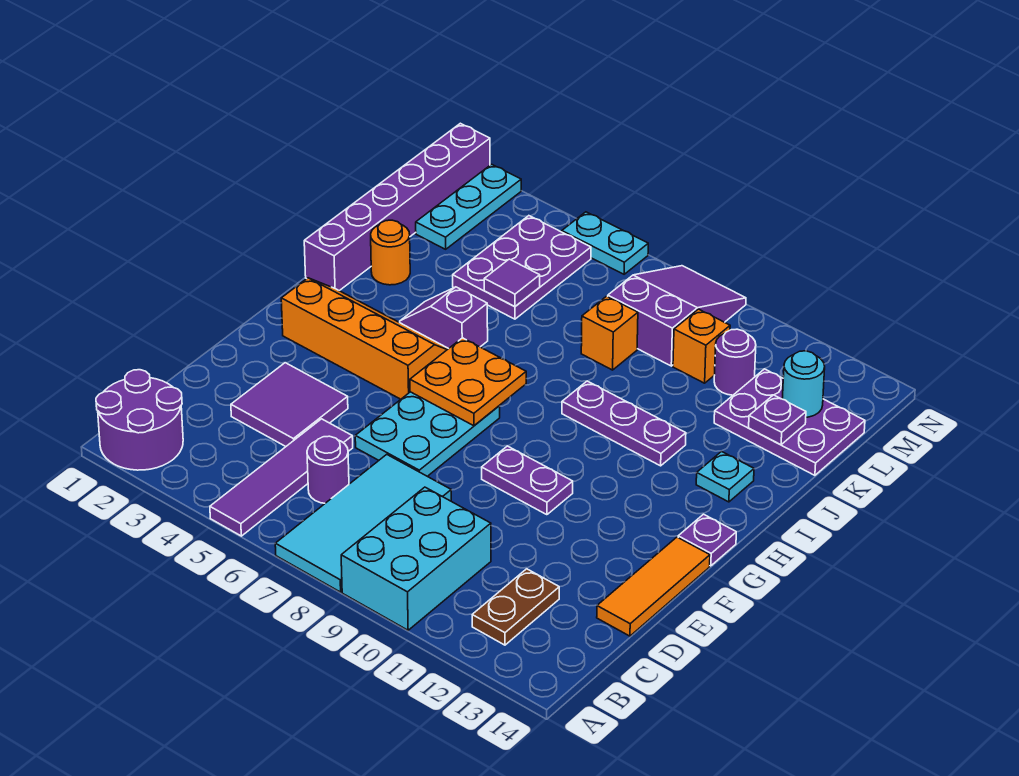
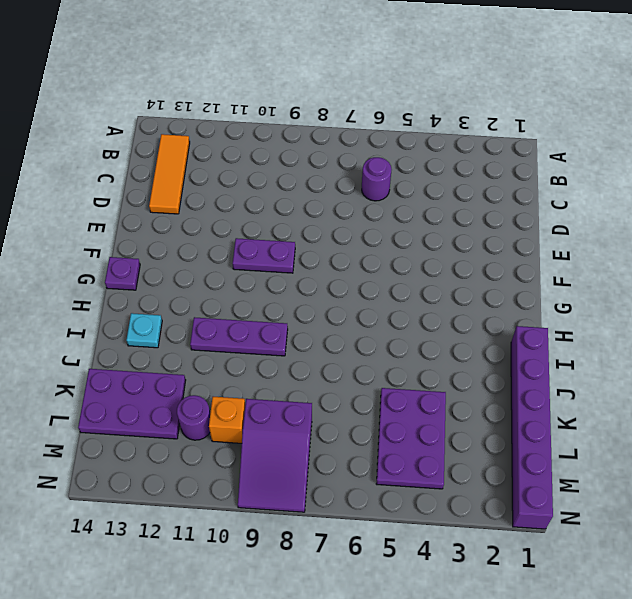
orange tile B13:D13 level 1 -> orange tile D14:F14 level 1
none -> purple round brick A1:B2 level 1
none -> purple tile A5:D5 level 1
none -> cyan tile A7:D8 level 1

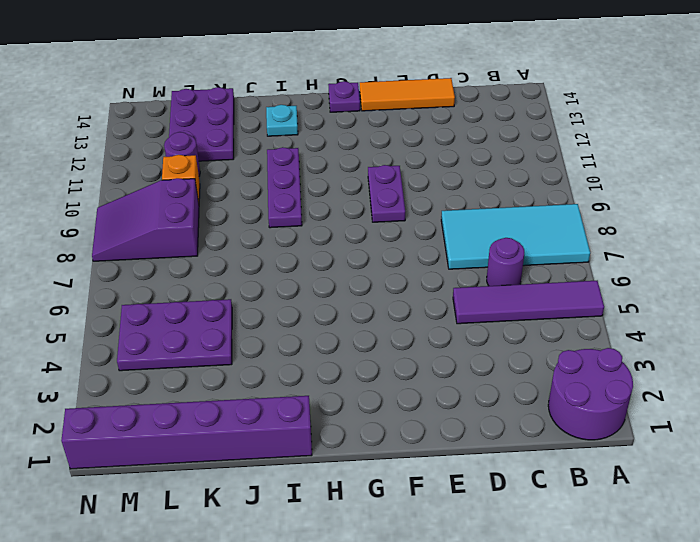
none -> cyan brick A9:C10 level 1
none -> brown plate B12:C12 level 1
none -> purple tile D3:E4 level 1

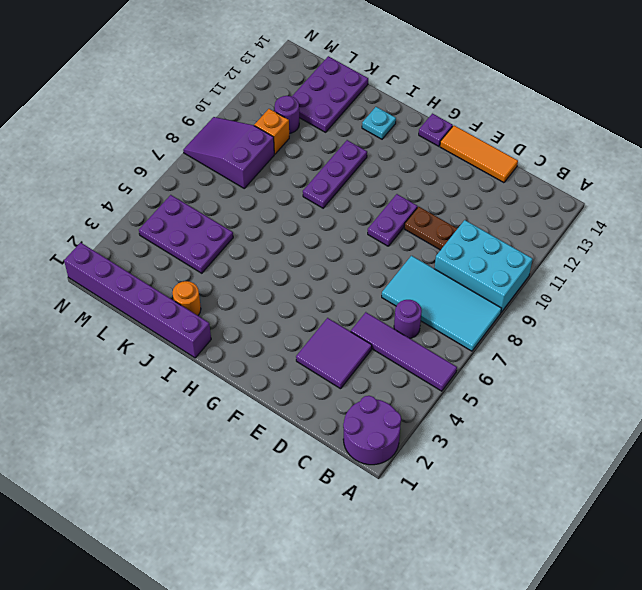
brown plate D10:E10 level 1 -> brown plate B12:C12 level 1
none -> cyan plate E6:G7 level 1
none -> orange slope G2:H5 level 1 top G
none -> purple slope I4:I5 level 1 top 5

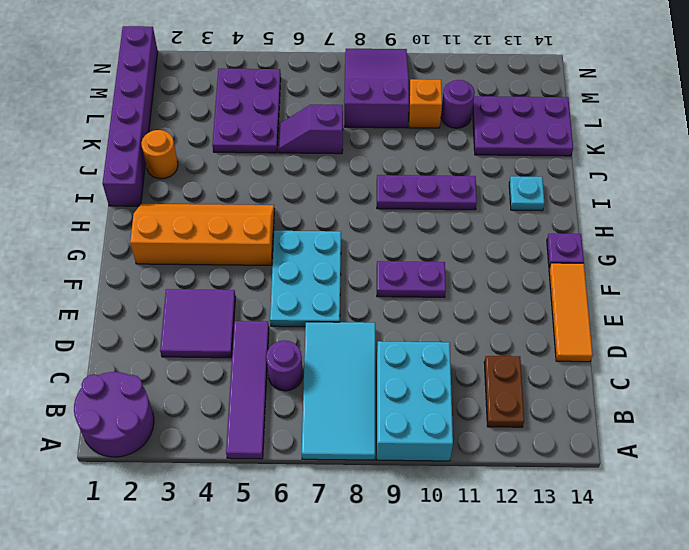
purple slope K6:K7 level 1 top 7 -> purple slope I4:I5 level 1 top 5
none -> orange brick K8 level 1
none -> cyan plate L2:N2 level 1
none -> cyan plate N5:N6 level 1

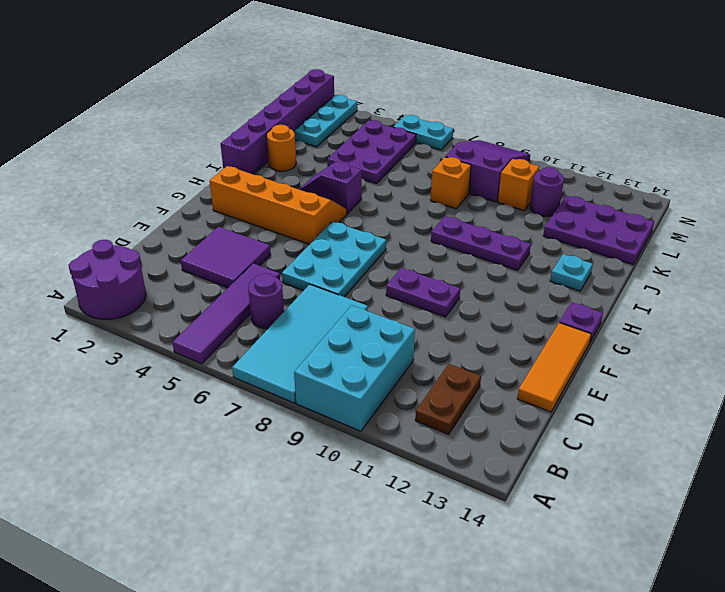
none -> orange plate G6:H7 level 2
none -> purple tile K5 level 2
none -> purple plate K13 level 2

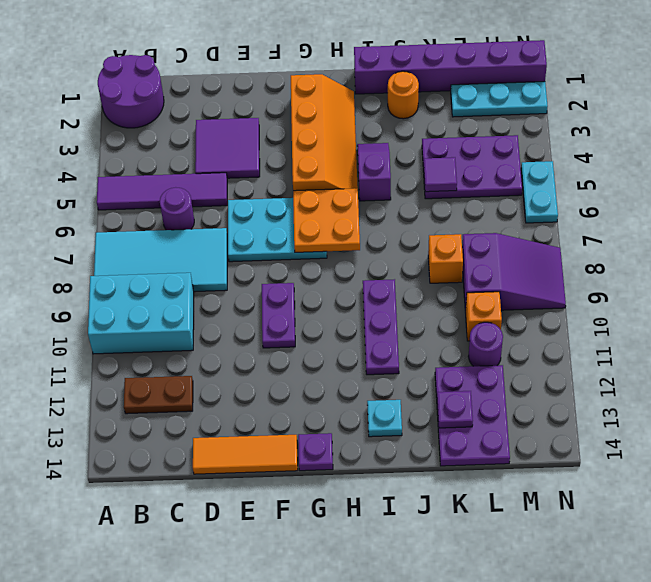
none -> cyan round brick L13 level 2

